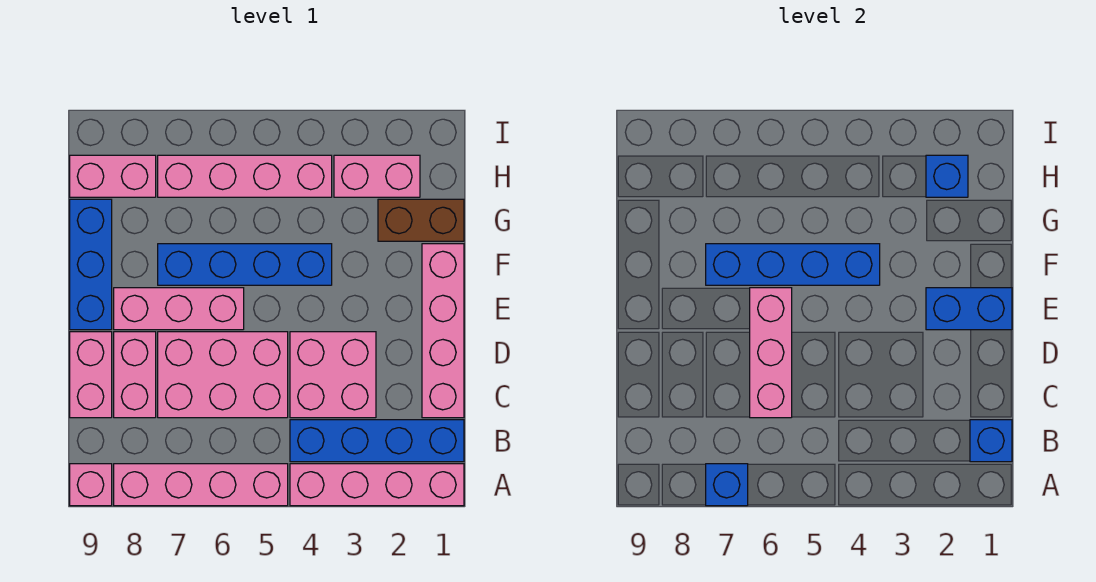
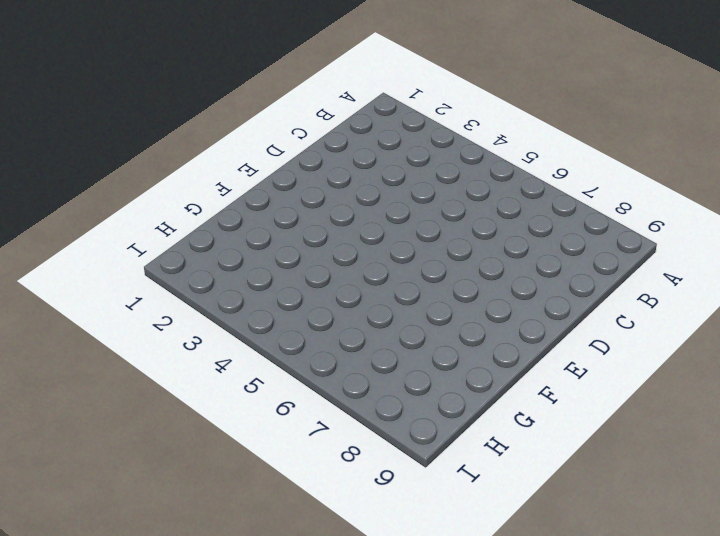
none -> pink brick A1:A4 level 1
none -> pink brick A5:A8 level 1
none -> pink brick A9 level 1

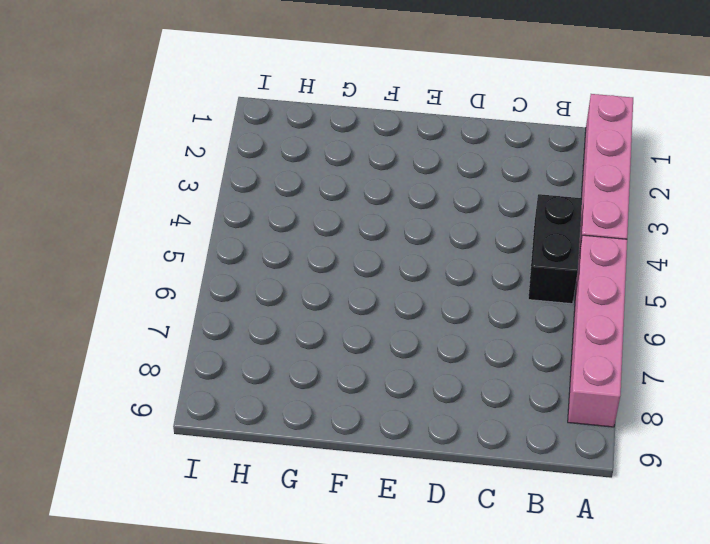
black brick B4:B5 level 1 -> blue brick B1:B4 level 1
none -> pink brick A9 level 1
none -> pink brick C1:F1 level 1
none -> pink brick C3:D4 level 1

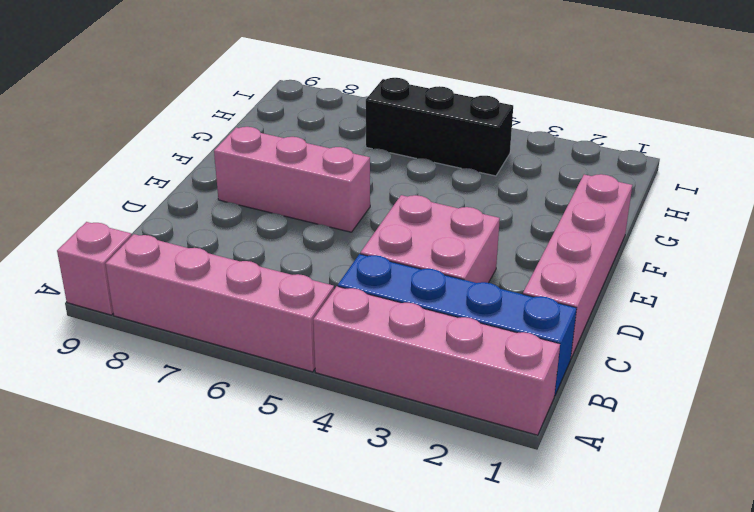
black brick H4:H6 level 1 -> pink brick H4:H7 level 1
none -> pink brick C5:D7 level 1
none -> pink brick C8:D8 level 1
none -> pink brick C9:D9 level 1

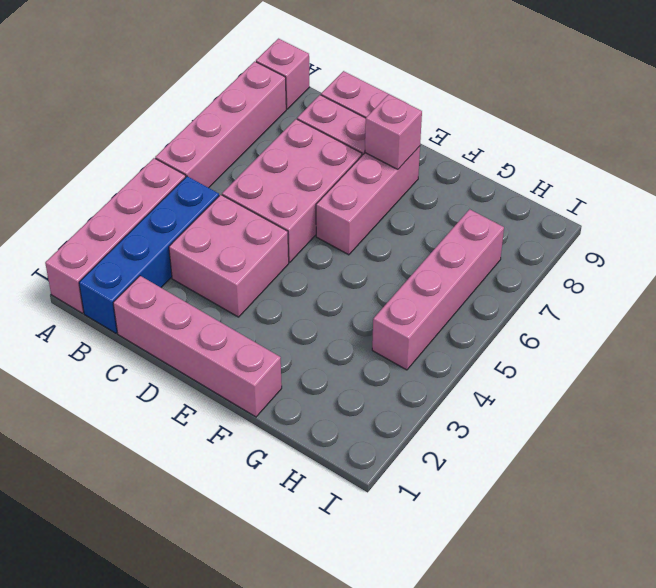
pink brick E8 level 2 -> none
none -> blue brick E9:G9 level 1
none -> blue brick F4:F7 level 1
none -> brown brick G1:G2 level 1

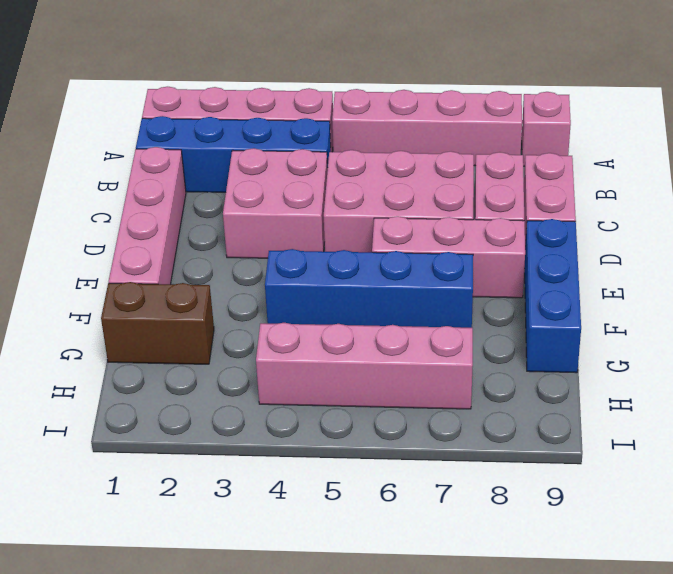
none -> pink brick H2:H3 level 1
none -> pink brick H8:H9 level 1
none -> blue brick A7 level 2

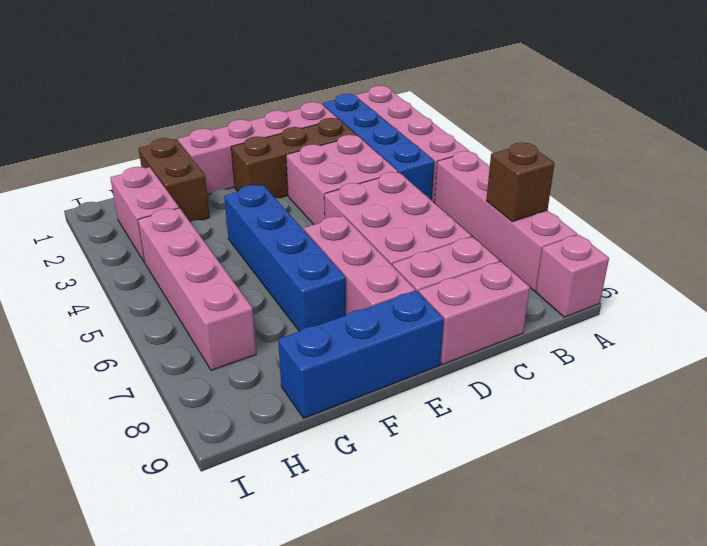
brown brick A7 level 2 -> blue brick A7 level 2
brown brick C2:E2 level 1 -> none
none -> pink brick H8:H9 level 1
none -> blue brick B1 level 2
none -> pink brick C6:E6 level 2

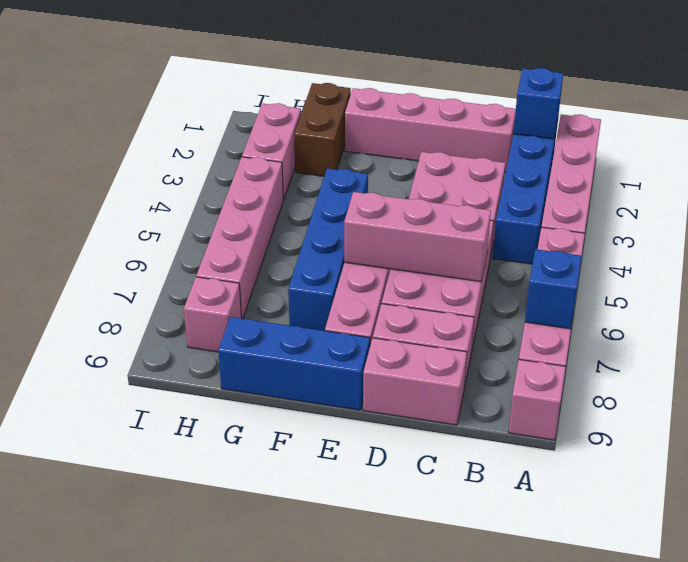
pink brick H8 level 1 -> pink brick H8:H9 level 1
none -> blue brick E1:E2 level 2
none -> blue brick F4:F7 level 2
none -> blue brick H2 level 2

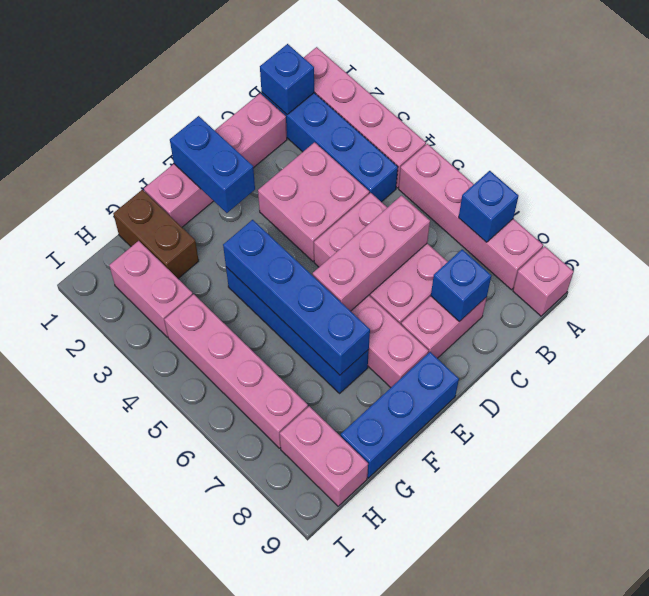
blue brick C8 level 2 -> blue brick H2 level 2
none -> pink brick C9:D9 level 1

